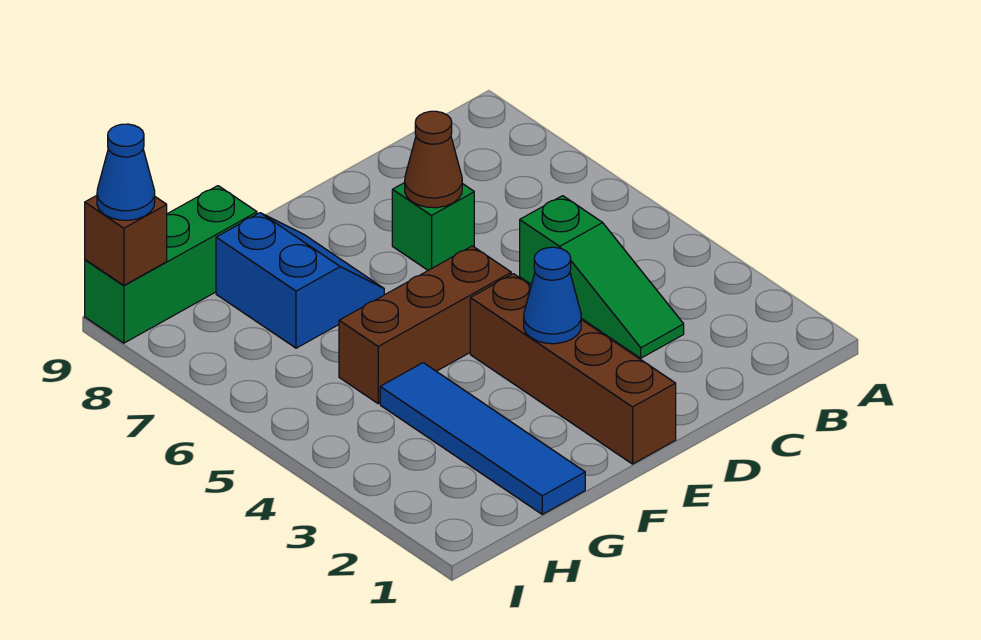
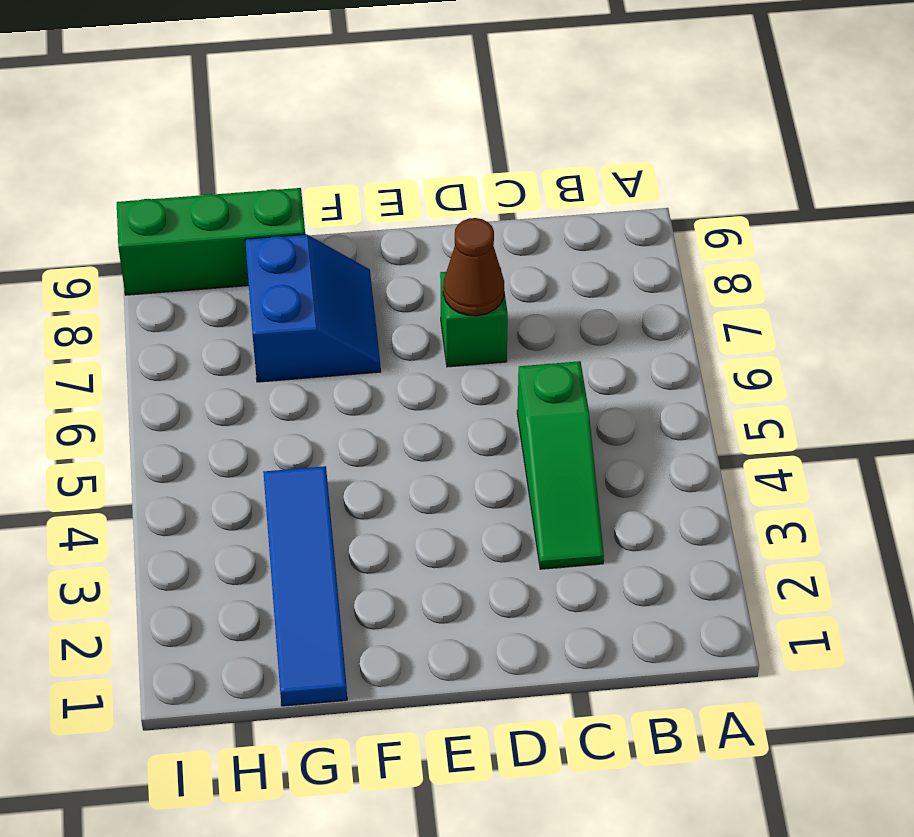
none -> brown brick E1:E4 level 1
none -> brown brick E5:G5 level 1

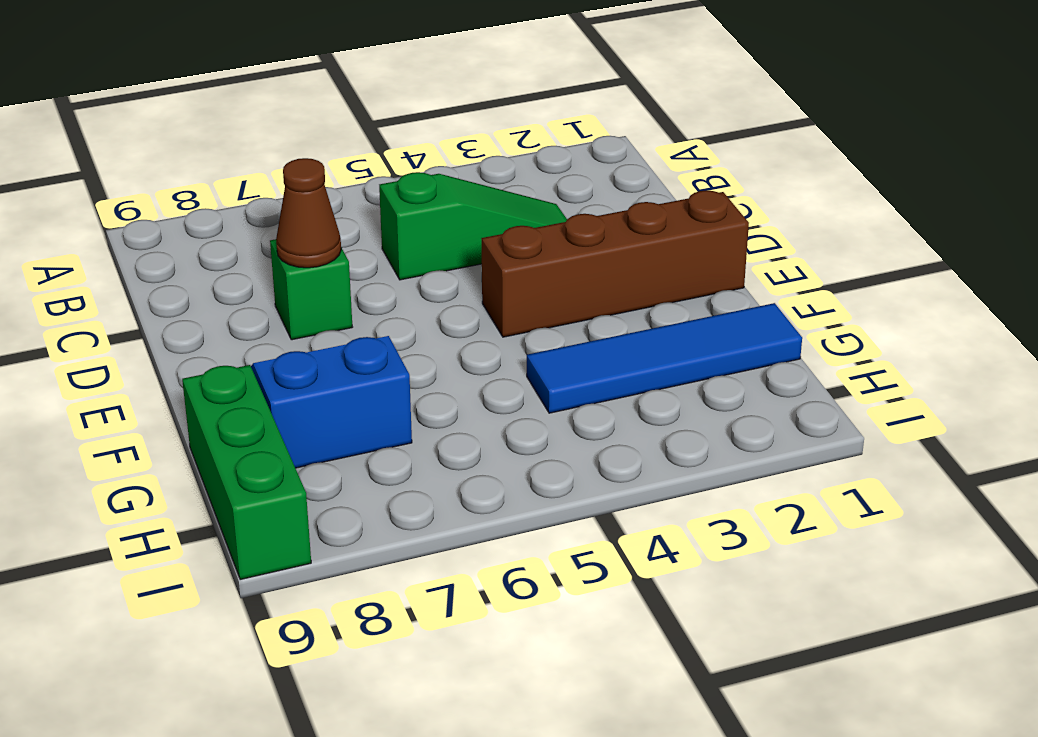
none -> brown brick E5:G5 level 1
none -> blue cone E3 level 2

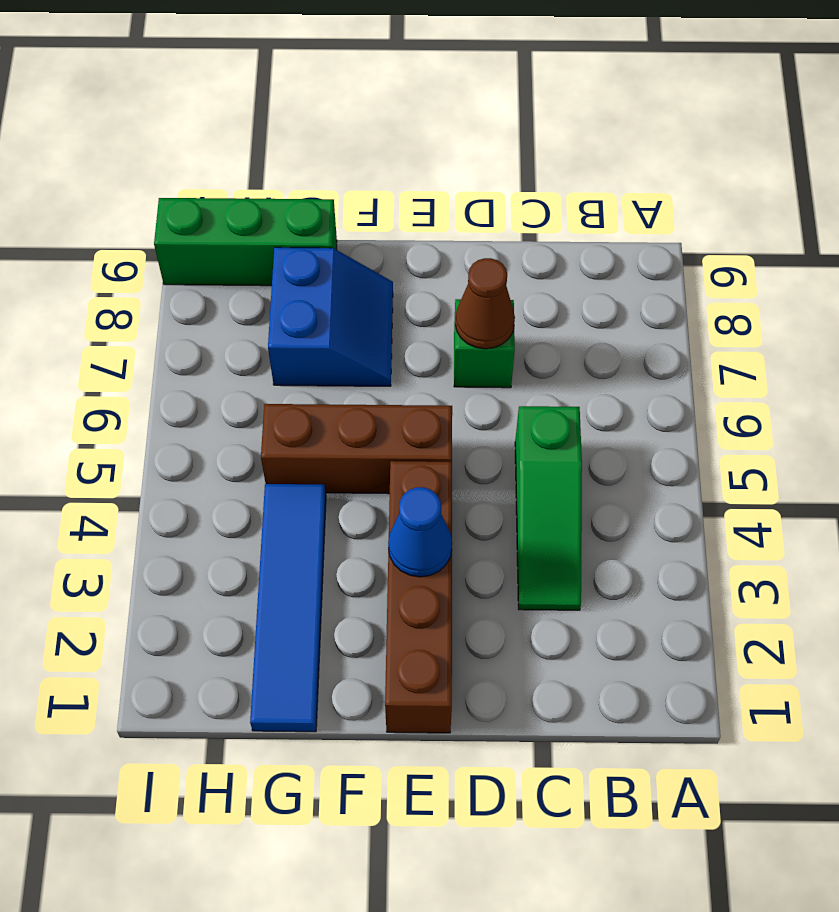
none -> brown brick I9 level 2
none -> blue cone I9 level 3

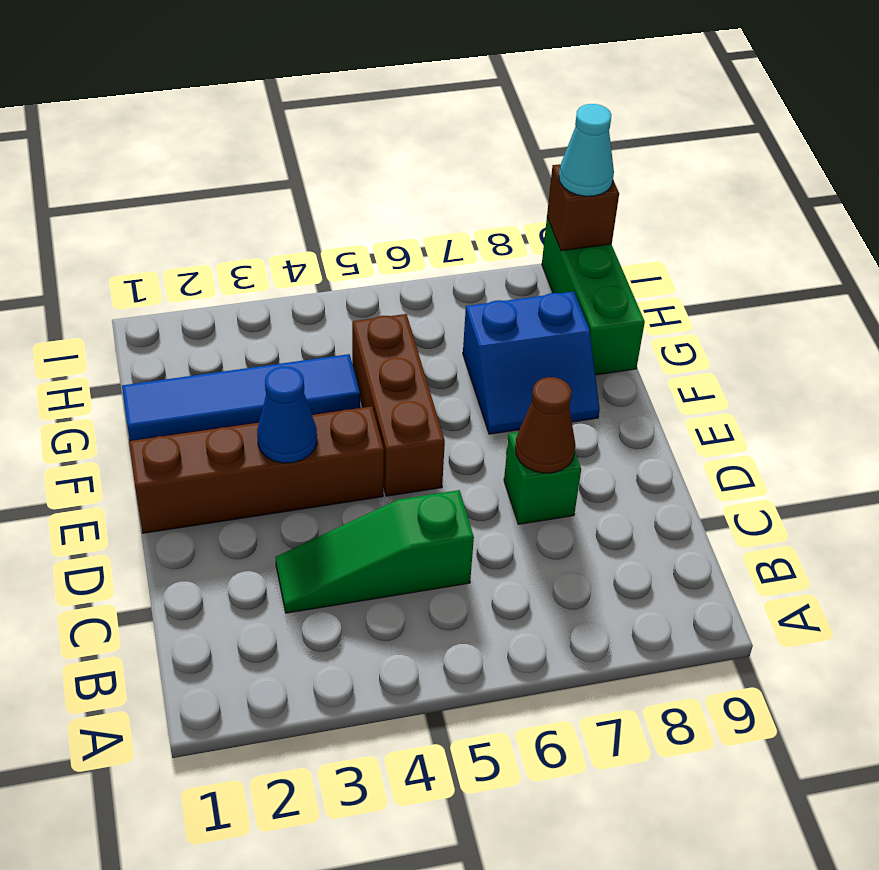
cyan cone I9 level 3 -> blue cone I9 level 3

